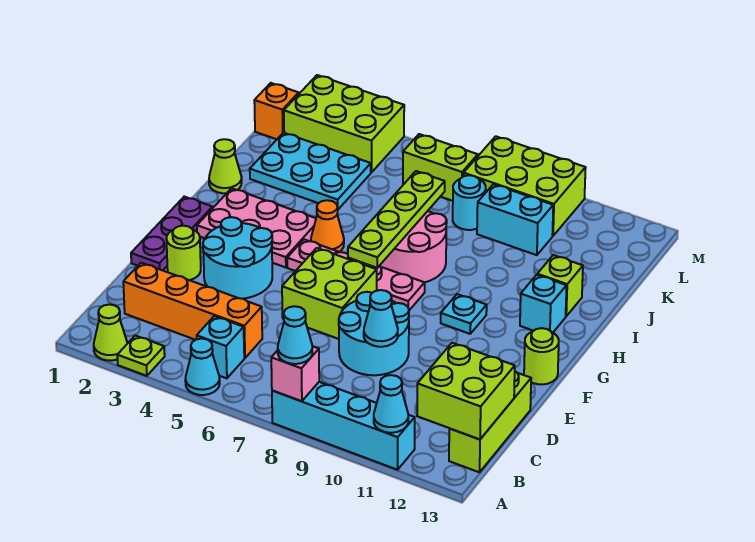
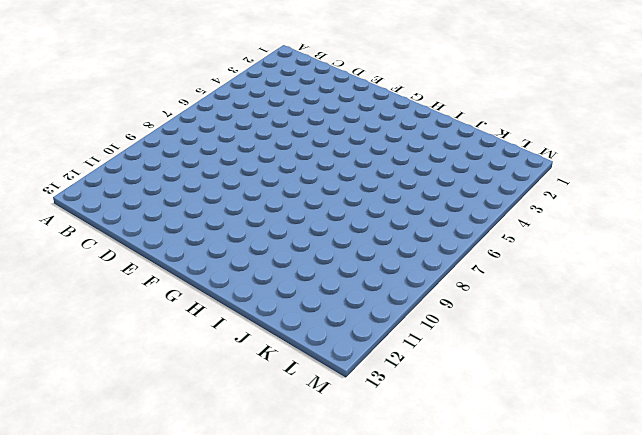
none -> lime cone A2 level 1
none -> lime plate A3 level 1
none -> cyan cone A5 level 1
none -> cyan brick A8:A11 level 1

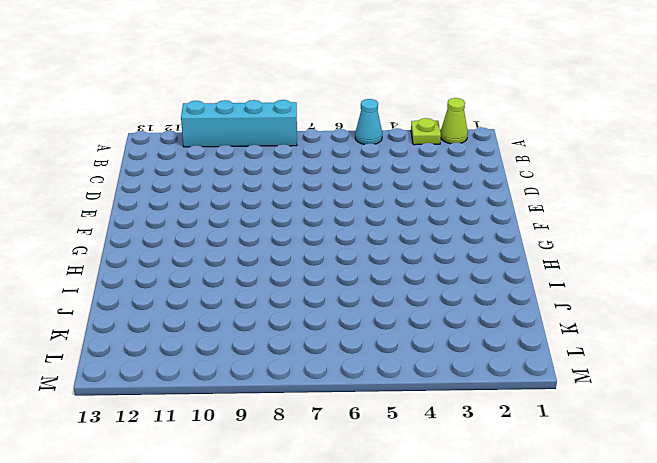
none -> cyan brick B5 level 1
none -> lime brick B13:D13 level 1
none -> orange brick C2:C5 level 1
none -> cyan round brick D8:E9 level 1

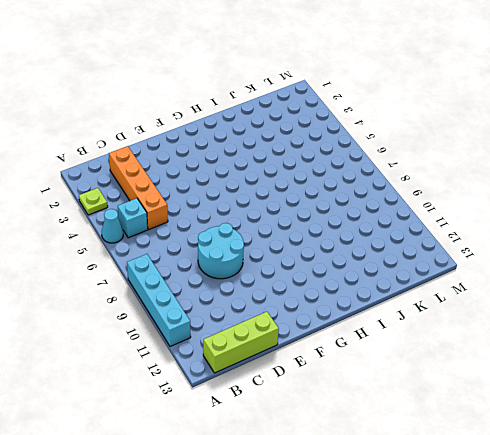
none -> lime cone A2 level 1
none -> purple plate E1:G1 level 1
none -> lime round brick E2 level 1
none -> cyan round brick E3:F4 level 1

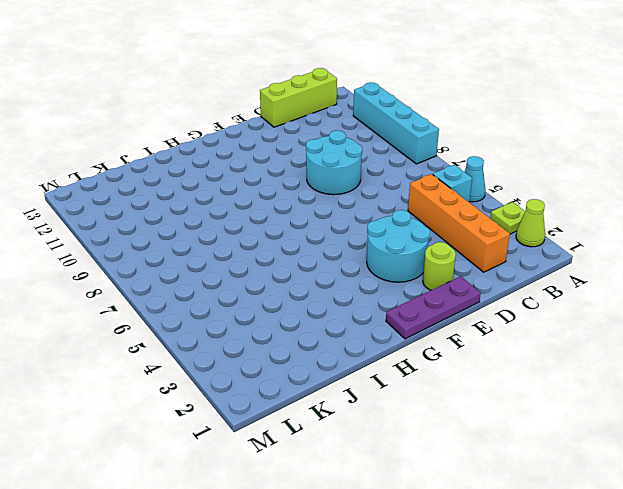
none -> lime brick E6:F7 level 1
none -> lime round brick F13 level 1
none -> pink plate G2:H4 level 1
none -> pink plate G5:G8 level 1

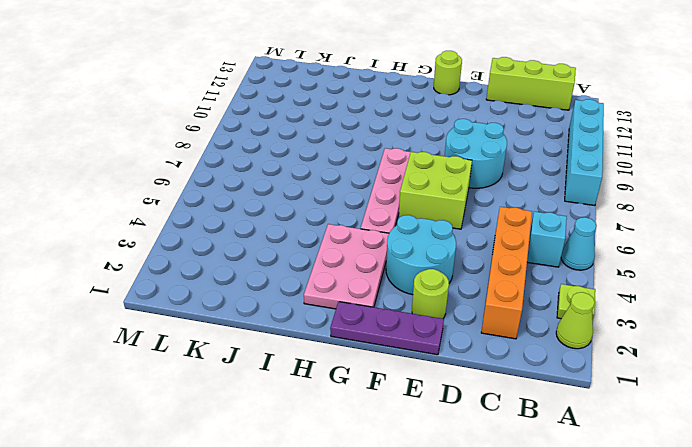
none -> cyan plate G10 level 1
none -> orange cone H5 level 1
none -> pink round brick H7:I8 level 1
none -> cyan brick H12 level 1

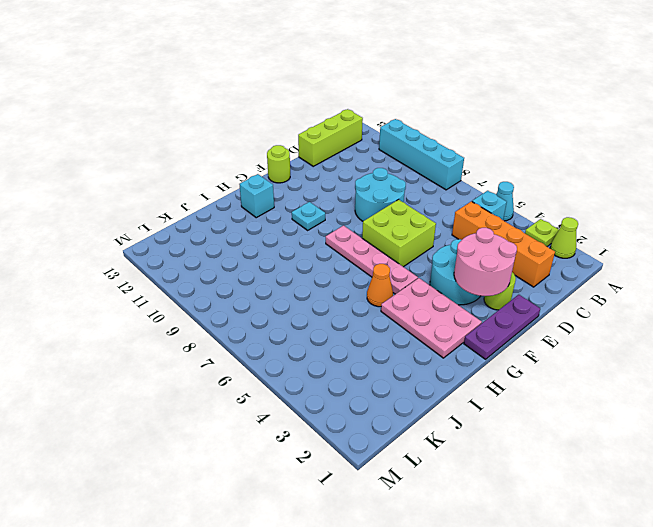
pink round brick E2:F3 level 2 -> pink round brick H7:I8 level 1
none -> lime cone I1 level 1
none -> lime brick I12 level 1
none -> cyan plate J2:K4 level 1
none -> cyan round brick K8 level 1

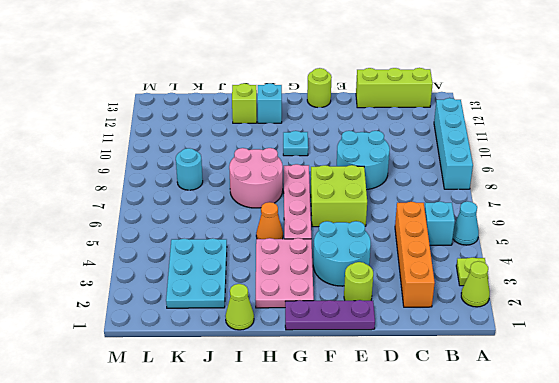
none -> cyan brick K9:K10 level 1
none -> orange brick L1 level 1
none -> lime brick L2:M4 level 1
none -> lime brick L6:L7 level 1

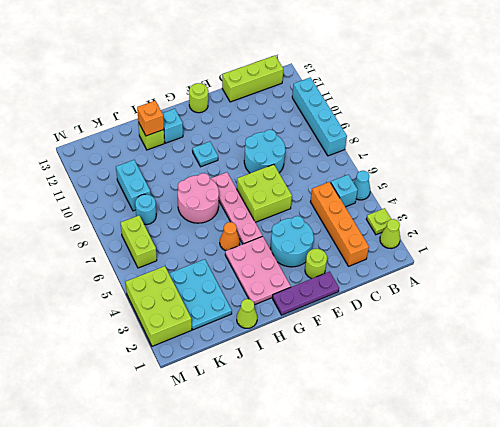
orange brick I12 level 2 -> orange brick L1 level 1
none -> lime brick L8:M10 level 1
none -> pink brick A8 level 2
none -> cyan cone A11 level 2
none -> lime brick B12:C13 level 2

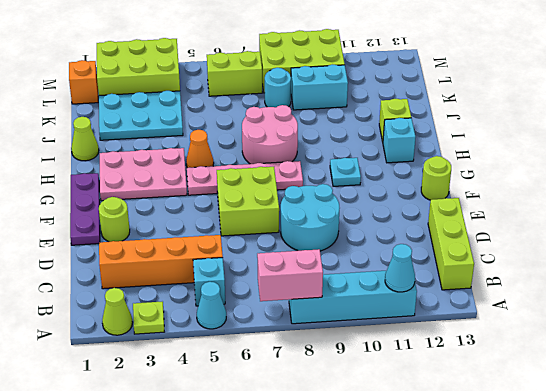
pink brick A7:A8 level 2 -> pink brick A8 level 2
none -> cyan round brick E3:F4 level 1
none -> lime brick B12:C13 level 2
none -> cyan cone D9 level 2
none -> lime plate G7:J7 level 2

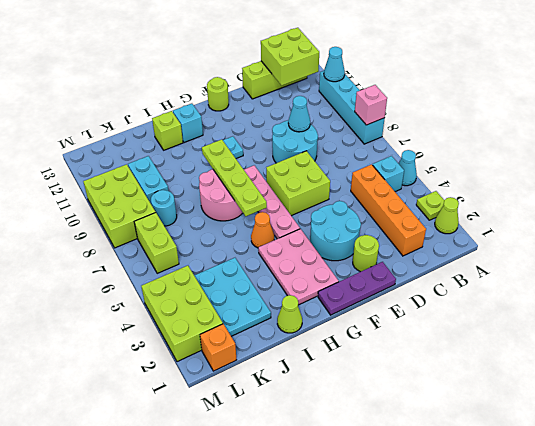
lime plate H6:H9 level 2 -> lime plate G7:J7 level 2
none -> cyan cone A8 level 3

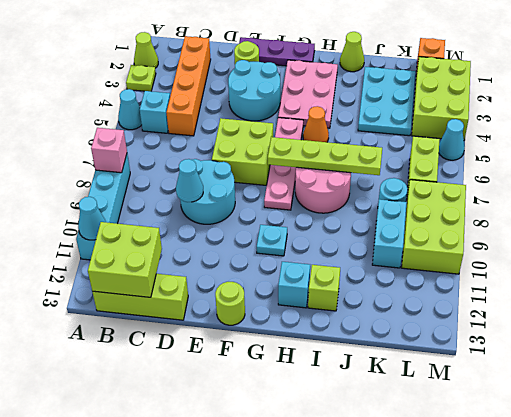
cyan cone M5 level 1 -> cyan cone A8 level 3

